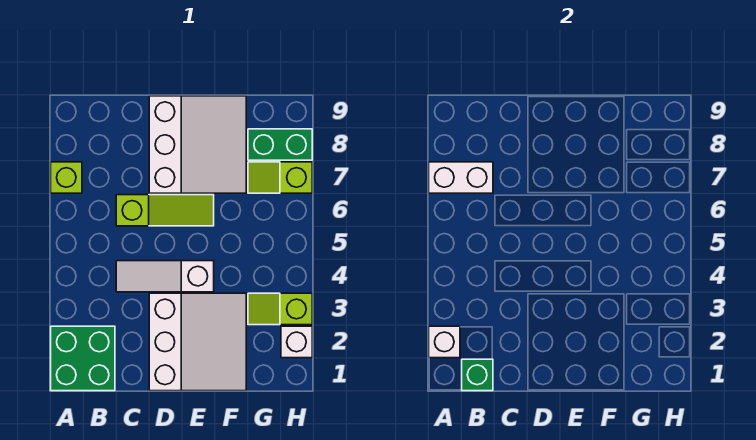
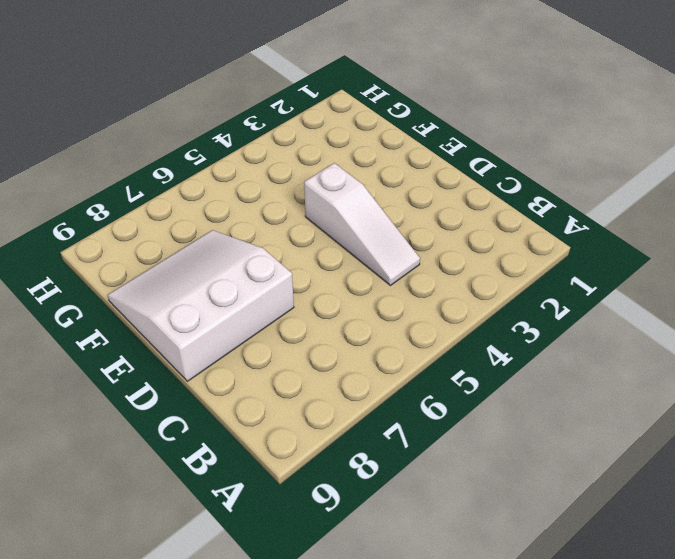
none -> green brick A1:B2 level 1
none -> lime brick A7 level 1
none -> lime slope C6:E6 level 1 top C

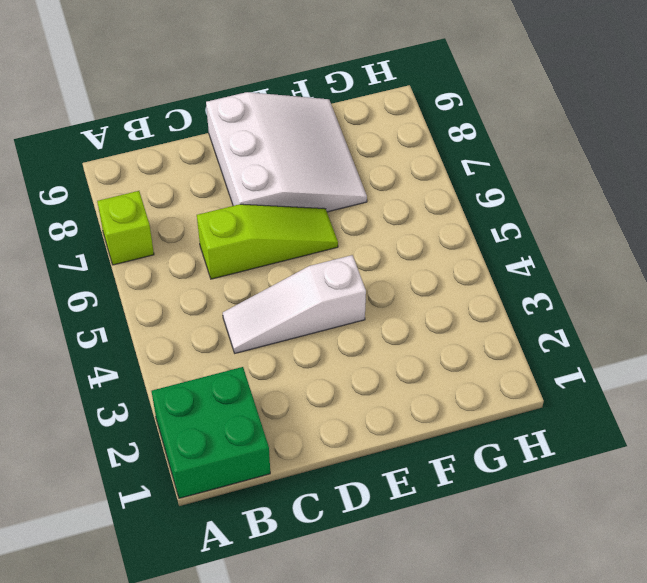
none -> white slope D1:F3 level 1 top D
none -> lime slope G3:H3 level 1 top H
none -> lime slope G7:H7 level 1 top H

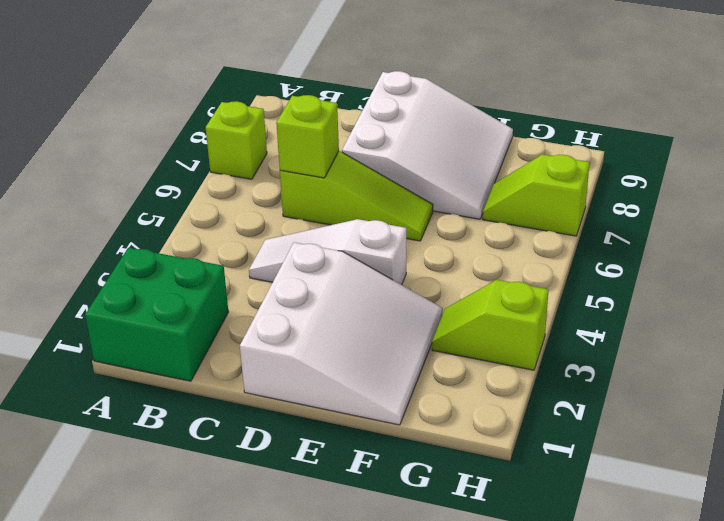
lime brick C6 level 2 -> none
none -> green brick G8:H8 level 1
none -> white brick H2 level 1
none -> white brick A2 level 2

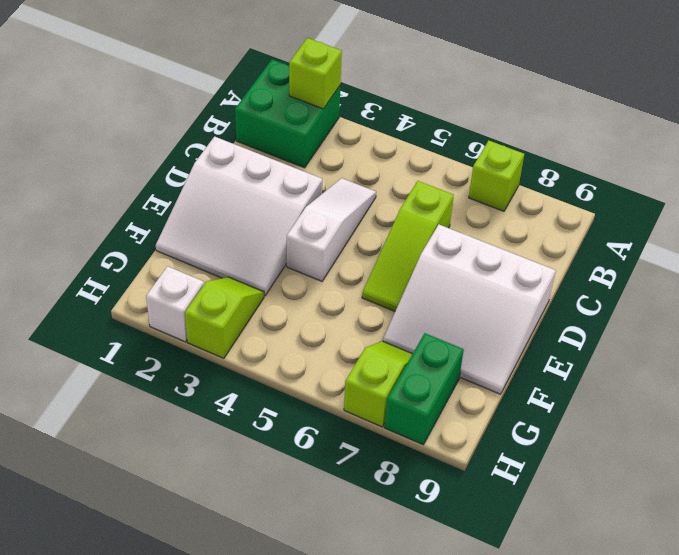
lime brick A2 level 2 -> white brick A2 level 2
none -> white brick A7:B7 level 2
none -> green brick B1 level 2

